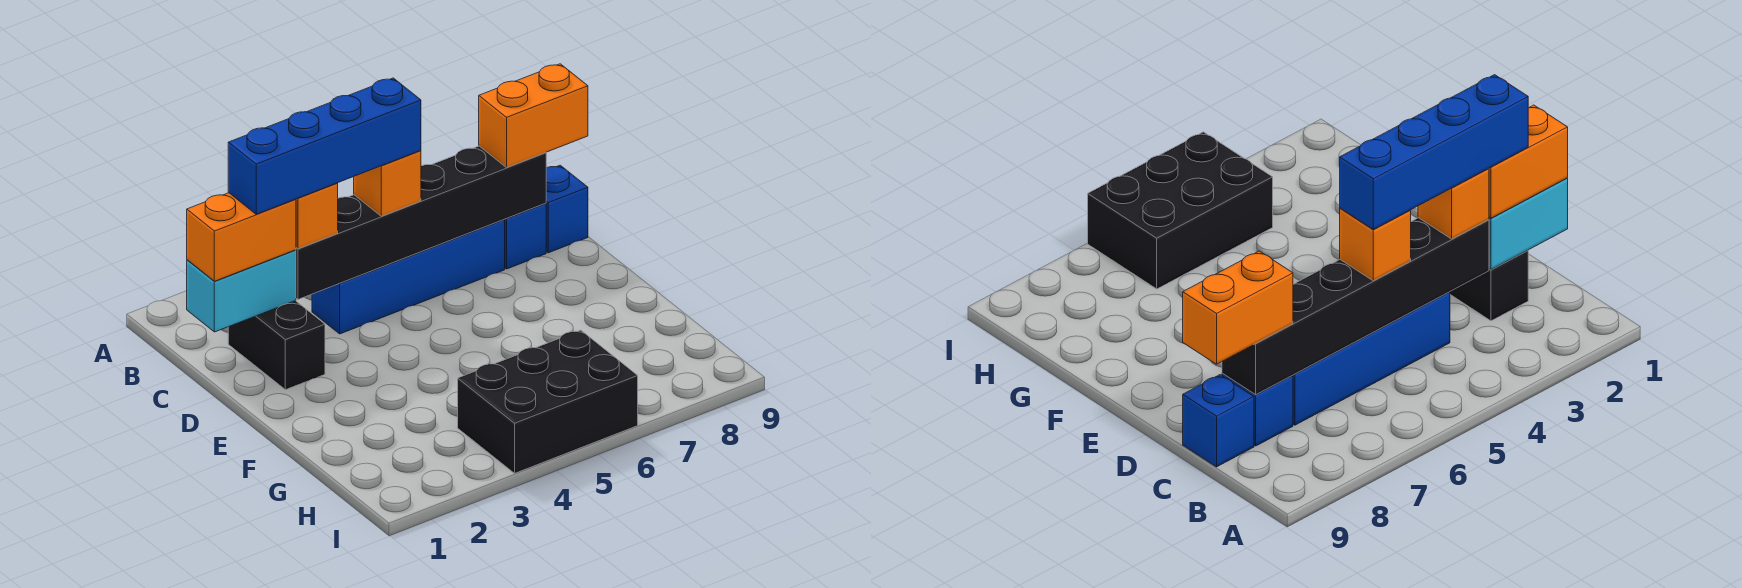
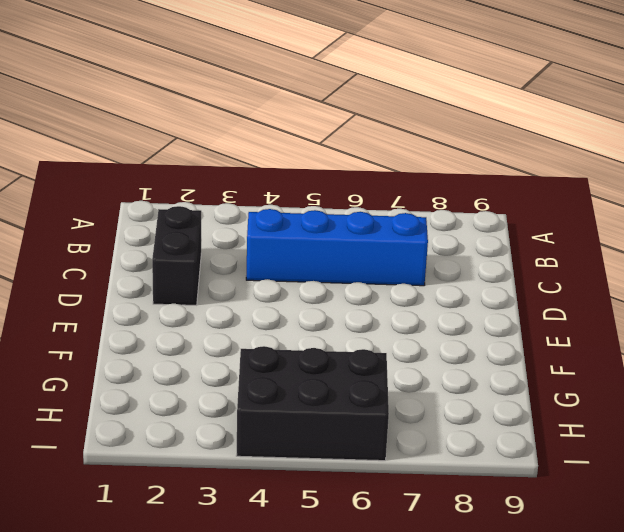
none -> blue brick C8 level 1
none -> blue brick C9 level 1
none -> cyan brick C1:C2 level 2

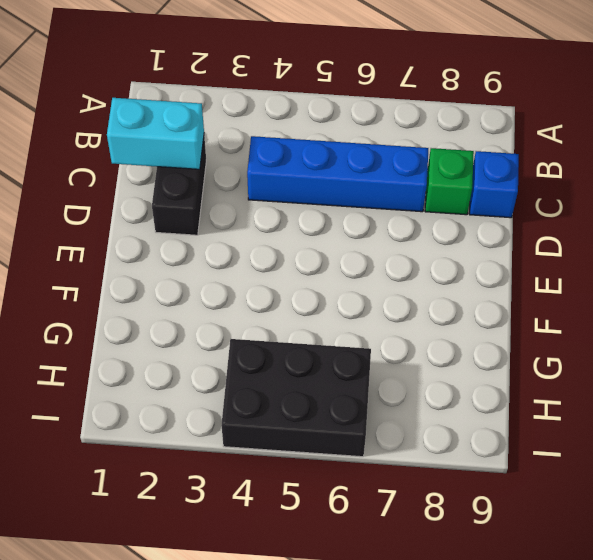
green brick C8 level 1 -> blue brick C8 level 1
none -> black brick C3:C8 level 2
none -> orange brick C1:C2 level 3
none -> orange brick C3 level 3

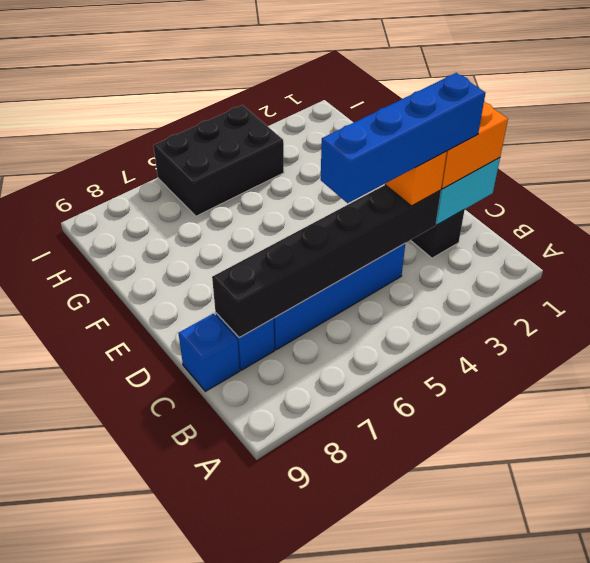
none -> orange brick C5 level 3
none -> orange brick C8:C9 level 3

